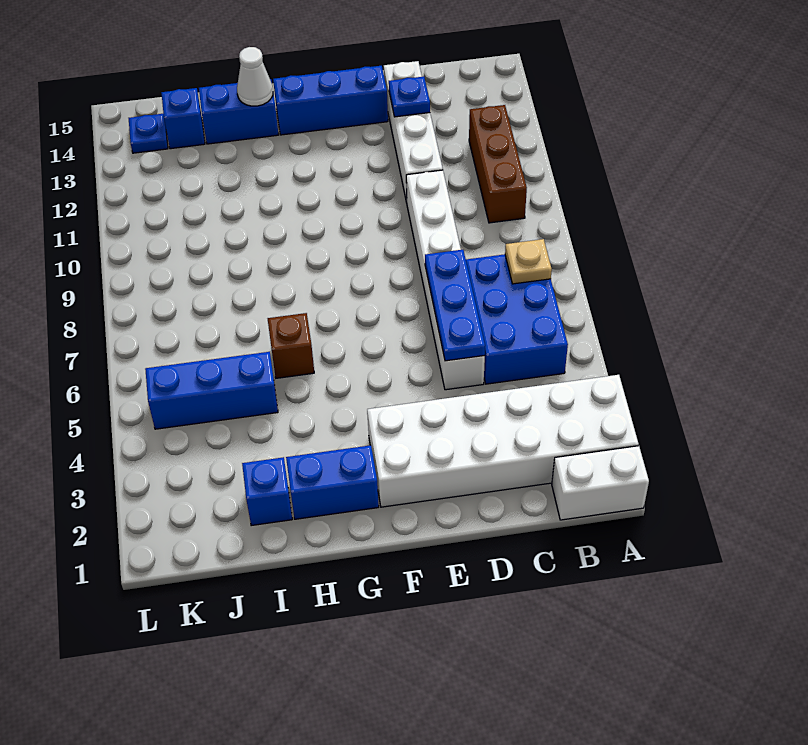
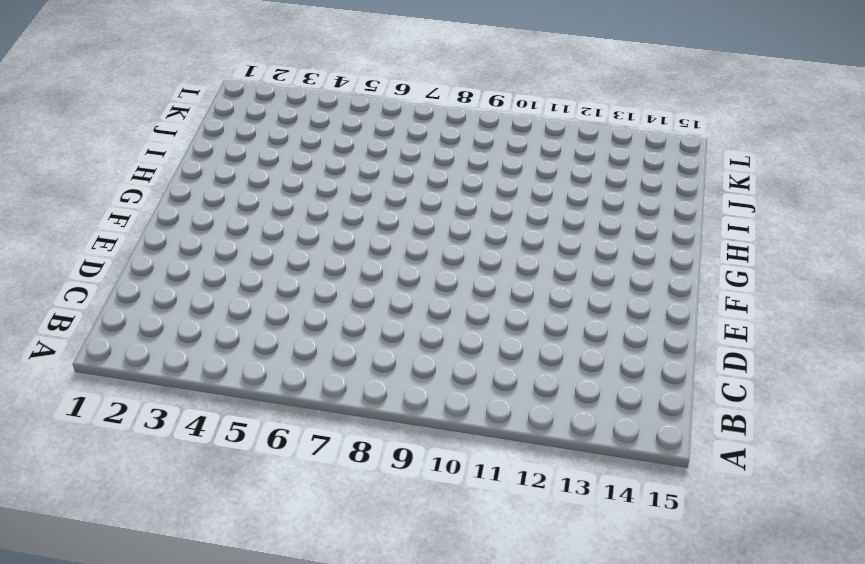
none -> white brick A1:B1 level 1
none -> white brick A2:F3 level 1
none -> blue brick B5:C7 level 1

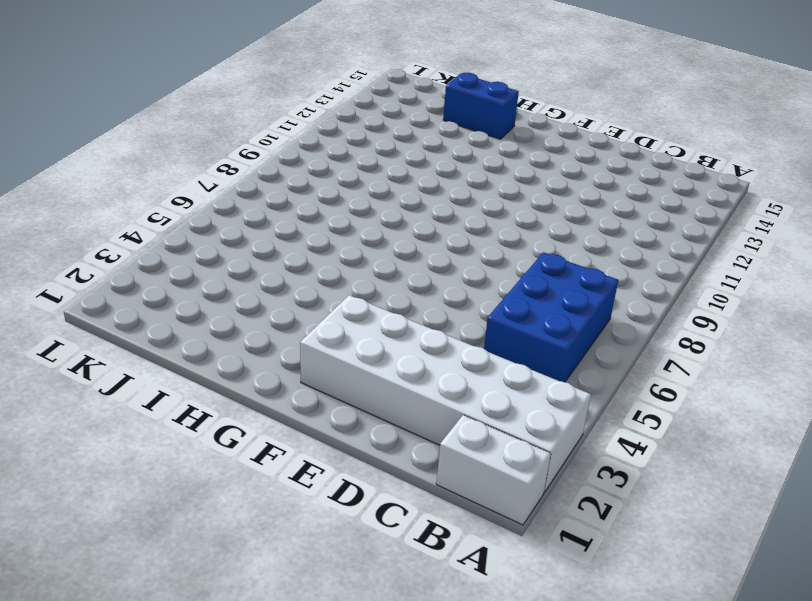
none -> brown brick B10:B12 level 1
none -> white brick D5:D10 level 1
none -> white brick D11:D14 level 1

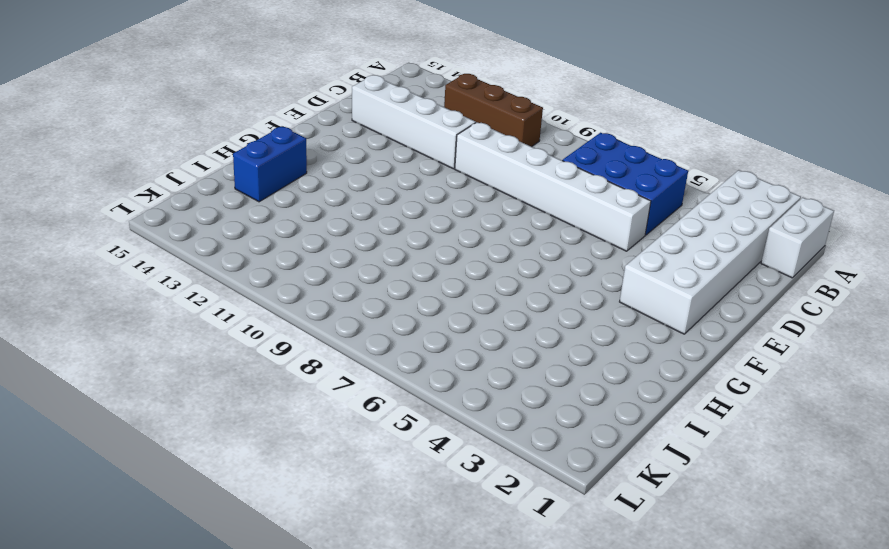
none -> blue brick E14:G14 level 1
none -> blue brick G2:H2 level 1
none -> brown brick H6 level 1

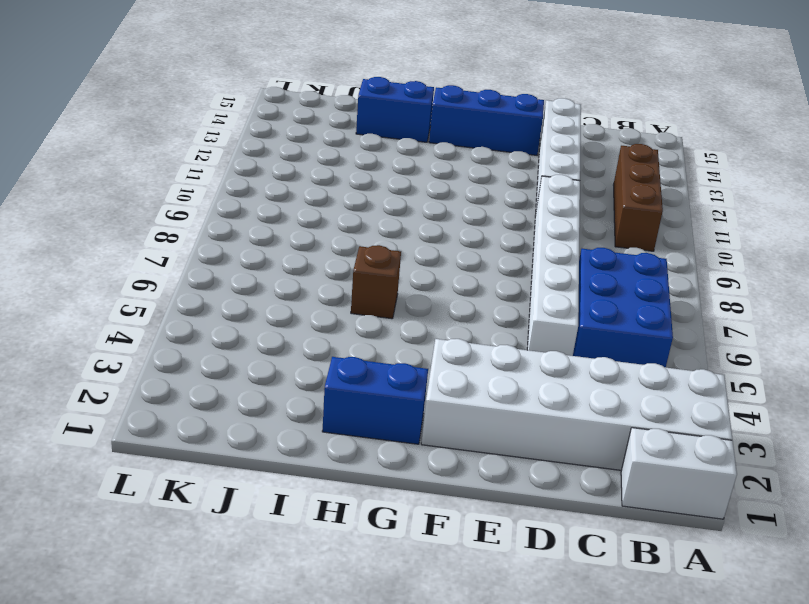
none -> blue brick I2 level 1
none -> blue brick I5:K5 level 1
none -> blue brick J14 level 1

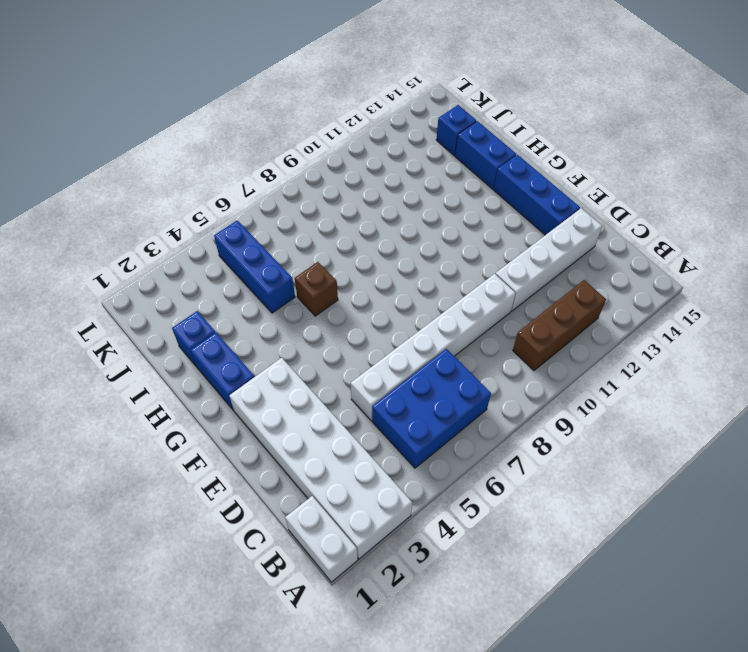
none -> blue plate K14 level 1
none -> tan plate B7 level 2
none -> blue plate D5:D7 level 2

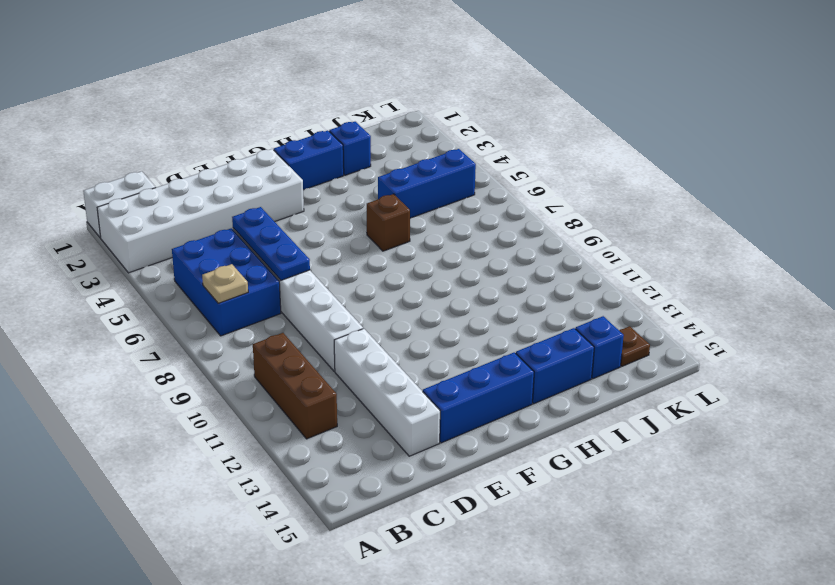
brown plate K14 level 1 -> blue plate K14 level 1
none -> blue plate D13 level 2
none -> white cone H14 level 2

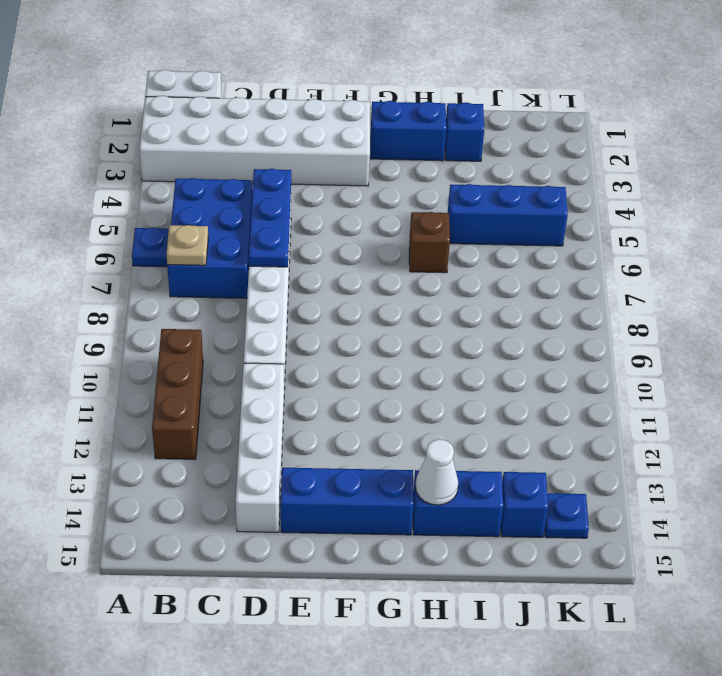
blue plate A6 level 1 -> blue plate D13 level 2

